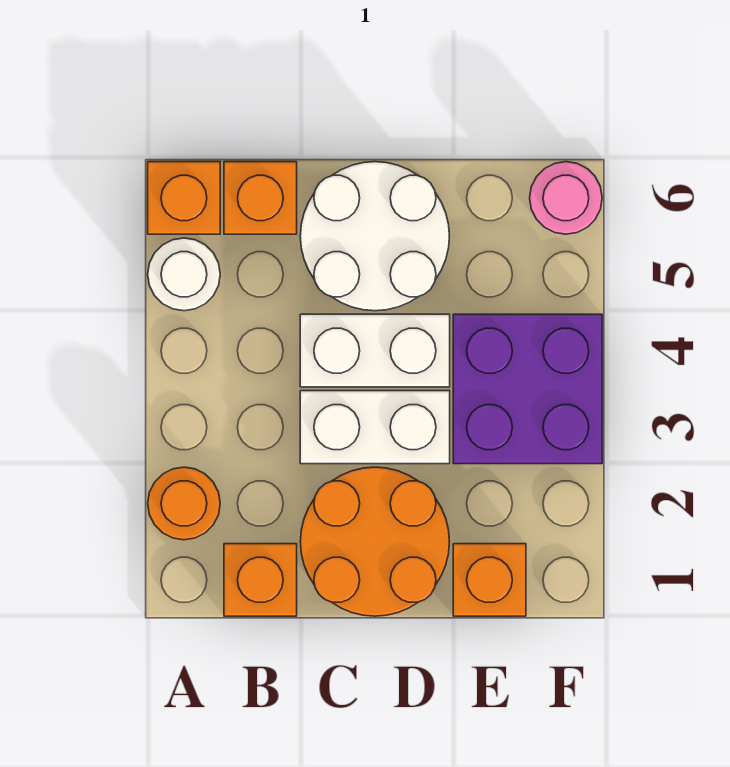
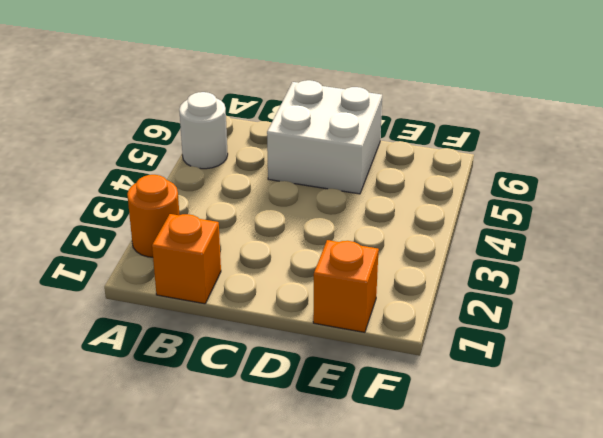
white brick C5:D6 level 1 -> white round brick C5:D6 level 1
none -> orange brick A6 level 1
none -> orange brick B6 level 1
none -> orange round brick C1:D2 level 1

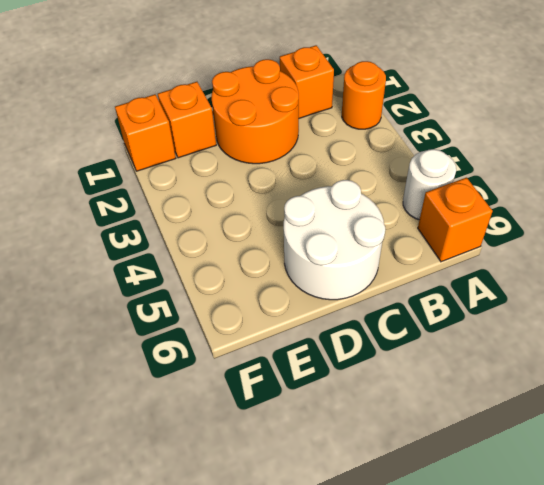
orange brick F1 level 1 -> orange brick B6 level 1
none -> white brick C3:D3 level 1
none -> white brick C4:D4 level 1
none -> purple brick E3:F4 level 1

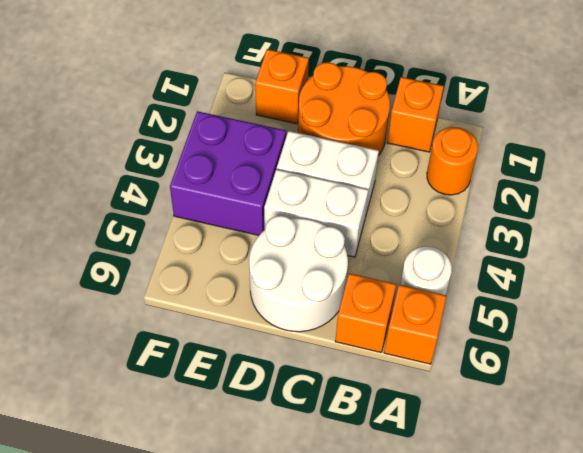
none -> pink round brick F6 level 1

